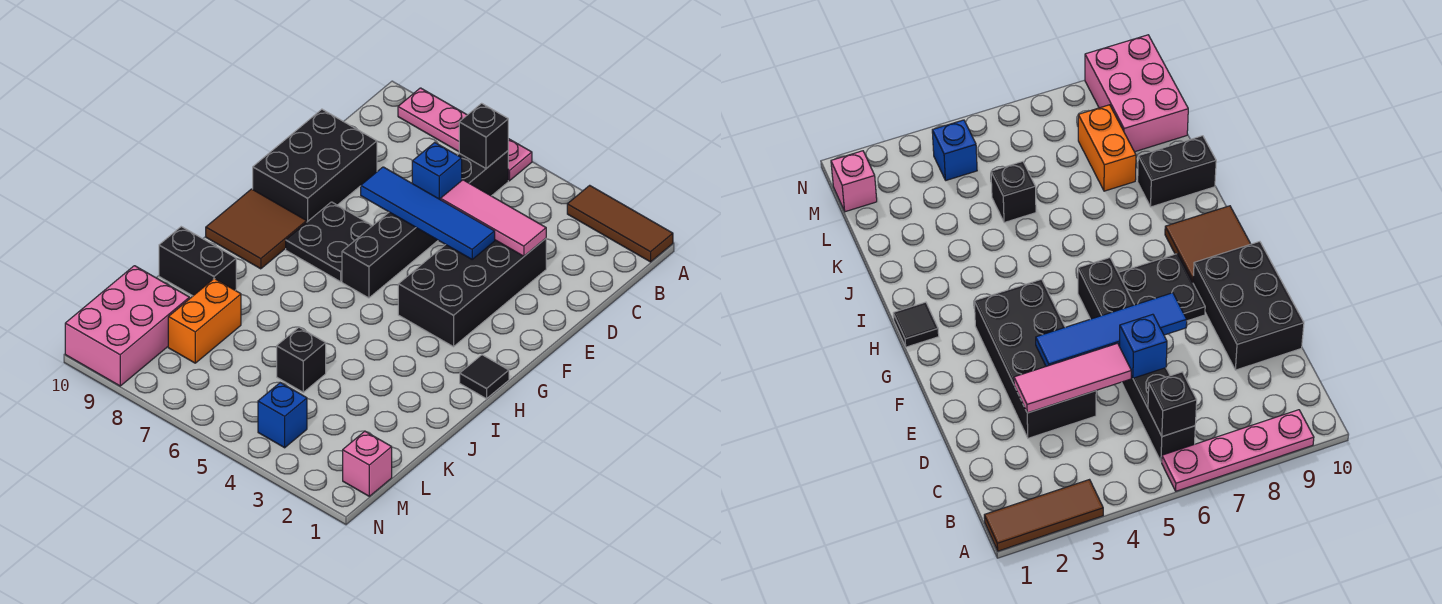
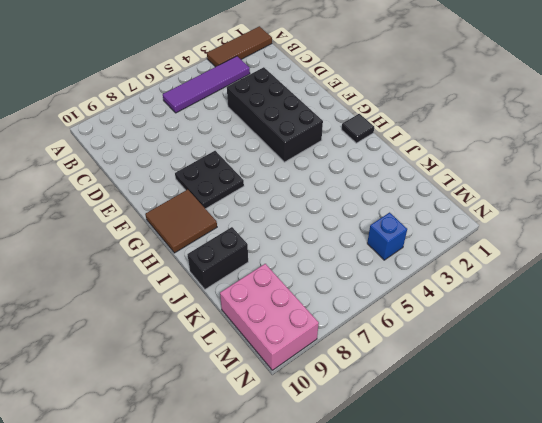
purple tile B3:B6 level 1 -> black brick B6:G6 level 1
none -> pink plate A6:A9 level 1
none -> black brick D9:F10 level 1
none -> black brick K5 level 1

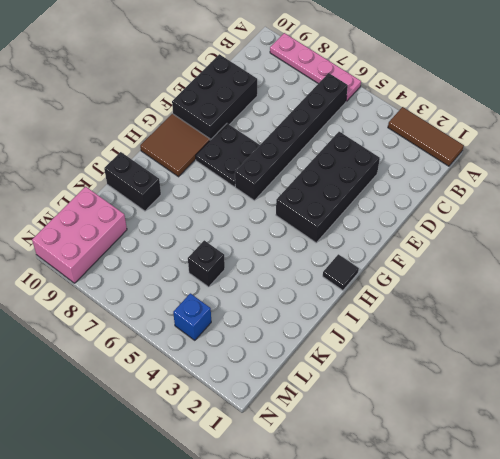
none -> orange brick K8:L8 level 1
none -> pink brick M1 level 1
none -> black brick B6 level 2

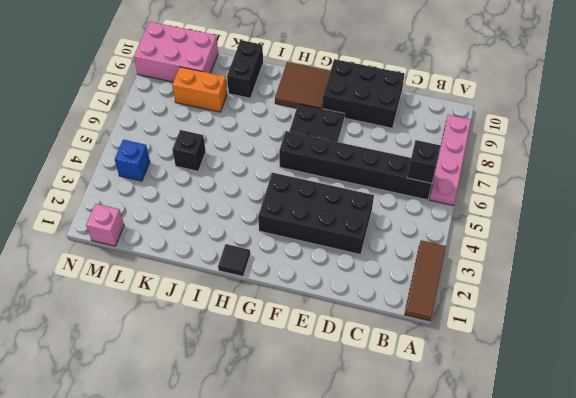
none -> pink tile D3:D5 level 2
none -> blue brick D6 level 2
none -> blue tile E4:E7 level 2

